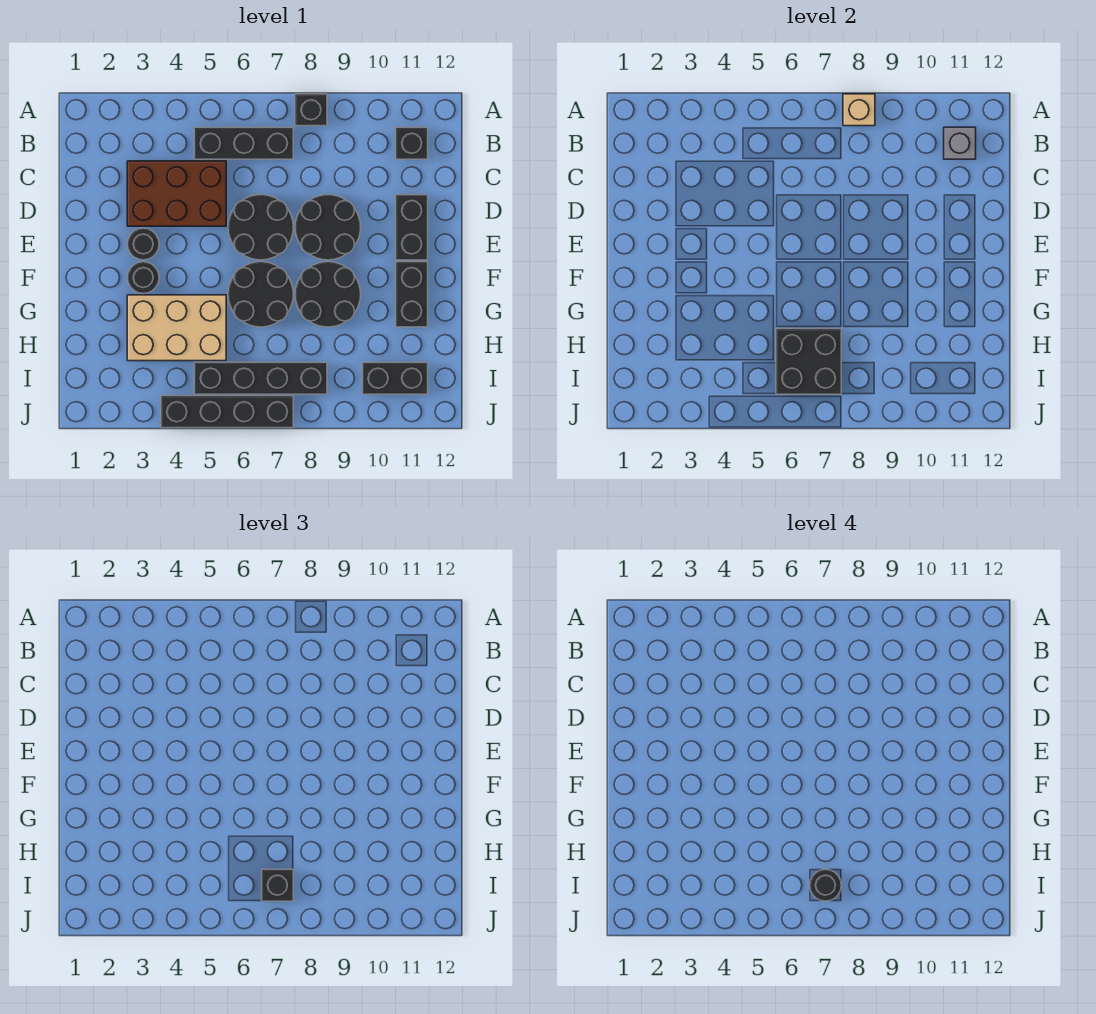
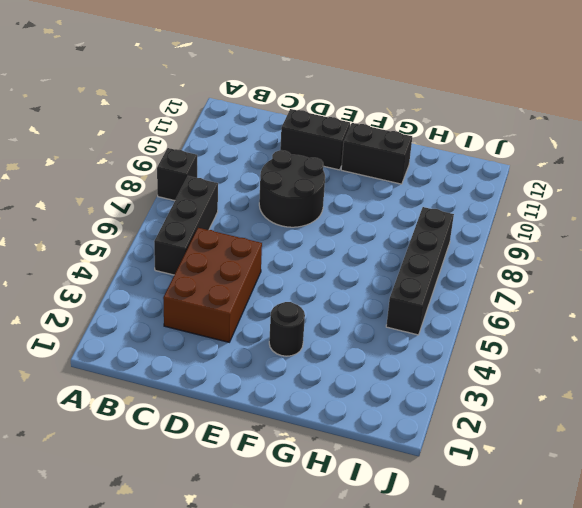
none -> black brick B11 level 1
none -> black round brick D6:E7 level 1
none -> black round brick E3 level 1

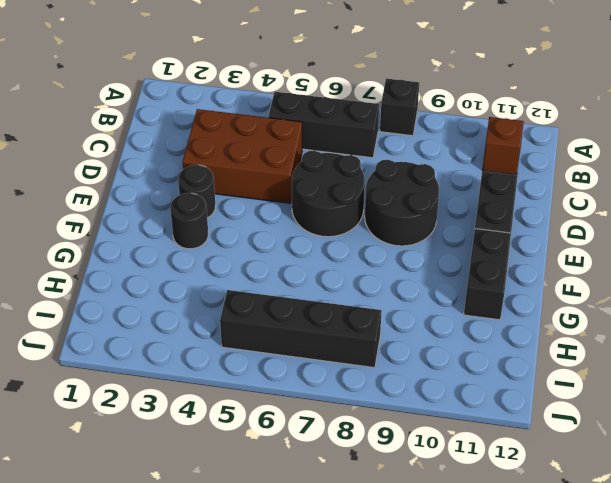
brown brick B11 level 1 -> black brick B11 level 1
none -> black round brick F6:G7 level 1
none -> black round brick F8:G9 level 1
none -> tan brick G3:H5 level 1

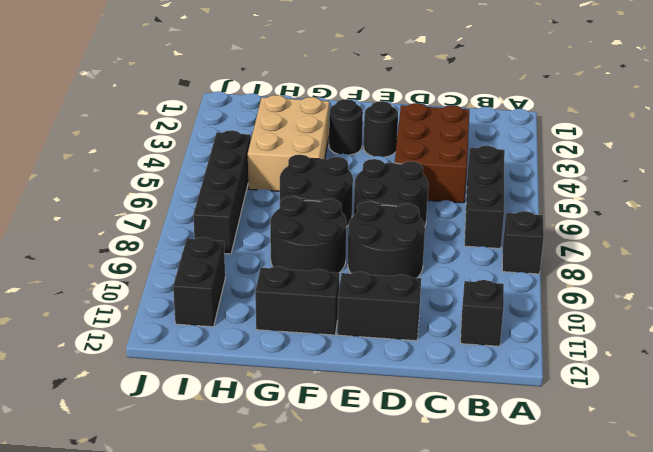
none -> black brick J4:J7 level 1
none -> tan brick A8 level 2
none -> grey brick B11 level 2

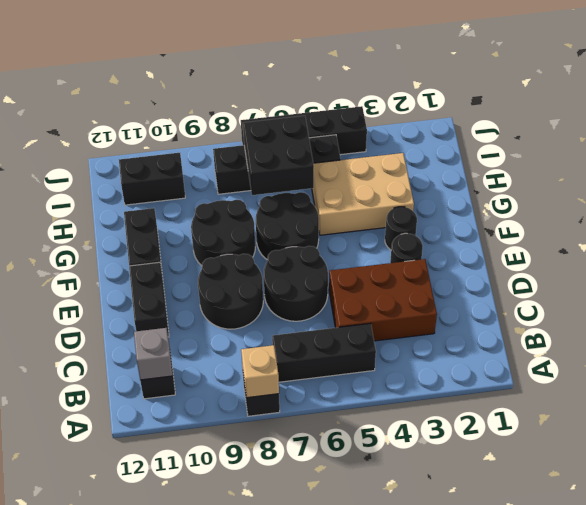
none -> black brick I7 level 3
none -> black round brick I7 level 4

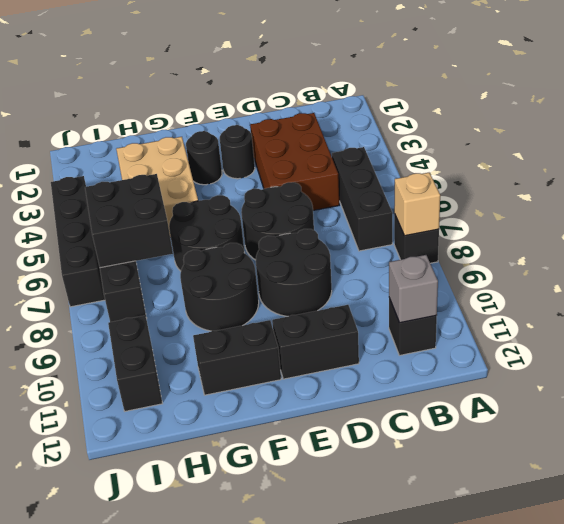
none -> black brick I7 level 3
none -> black round brick I7 level 4

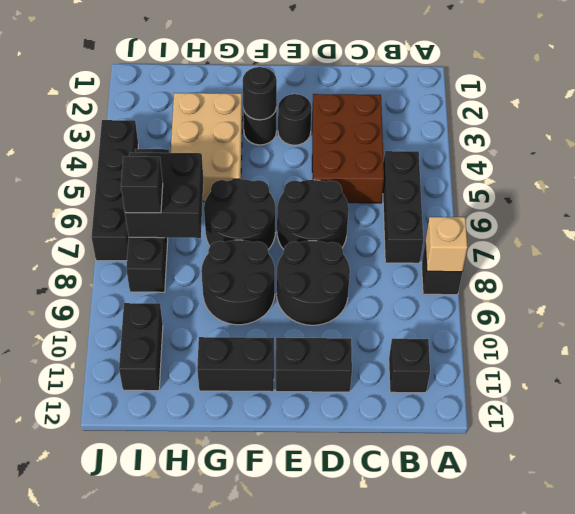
black round brick F3 level 2 -> black round brick I7 level 4
none -> grey brick B11 level 2

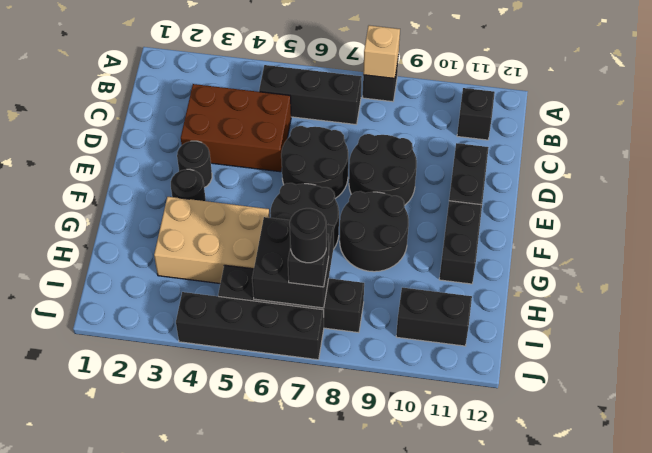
none -> grey brick B11 level 2

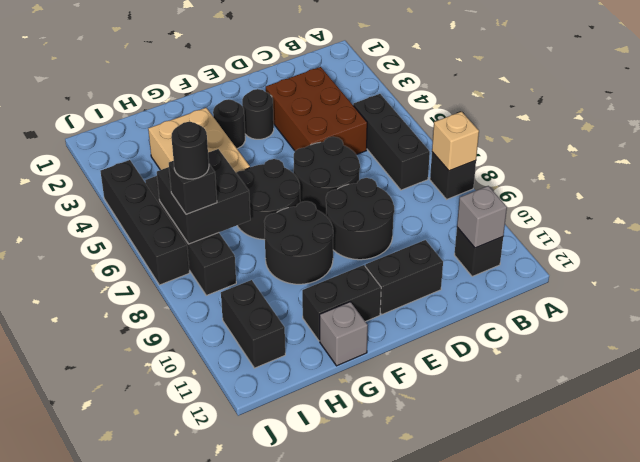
grey brick G12 level 1 -> none

